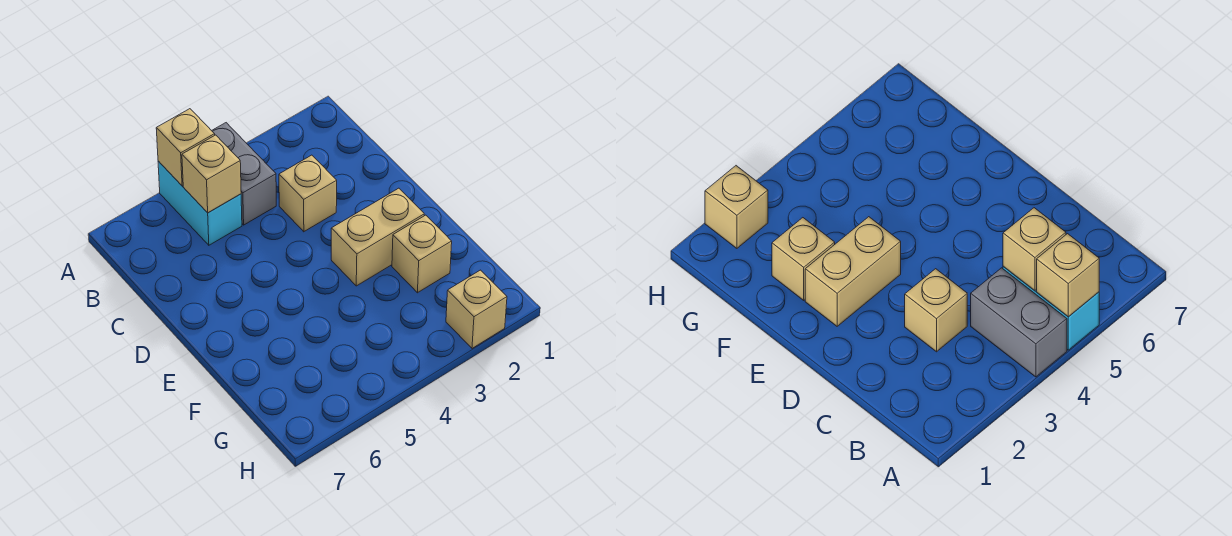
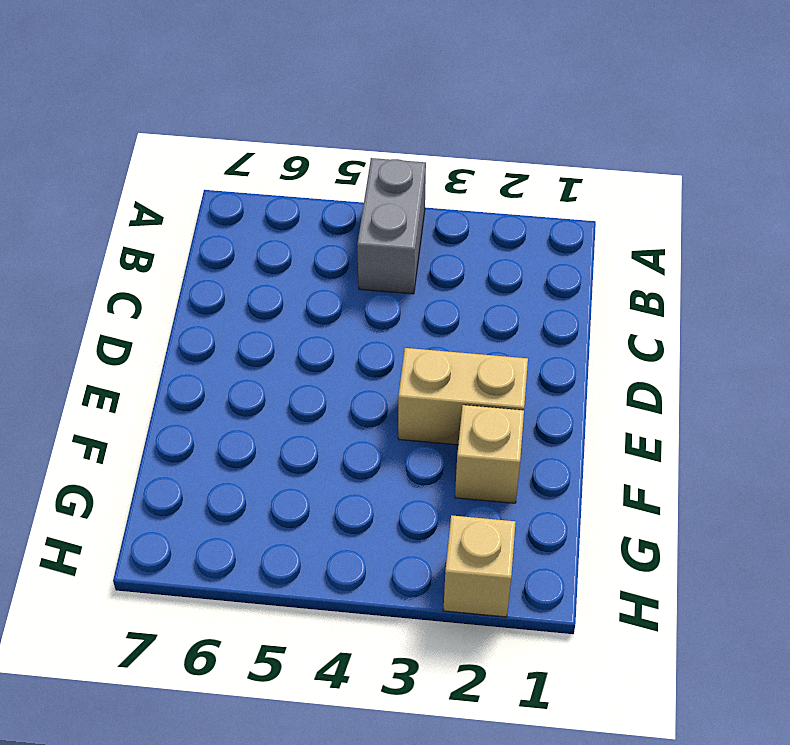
none -> cyan brick A5:B5 level 1
none -> tan brick C3 level 1

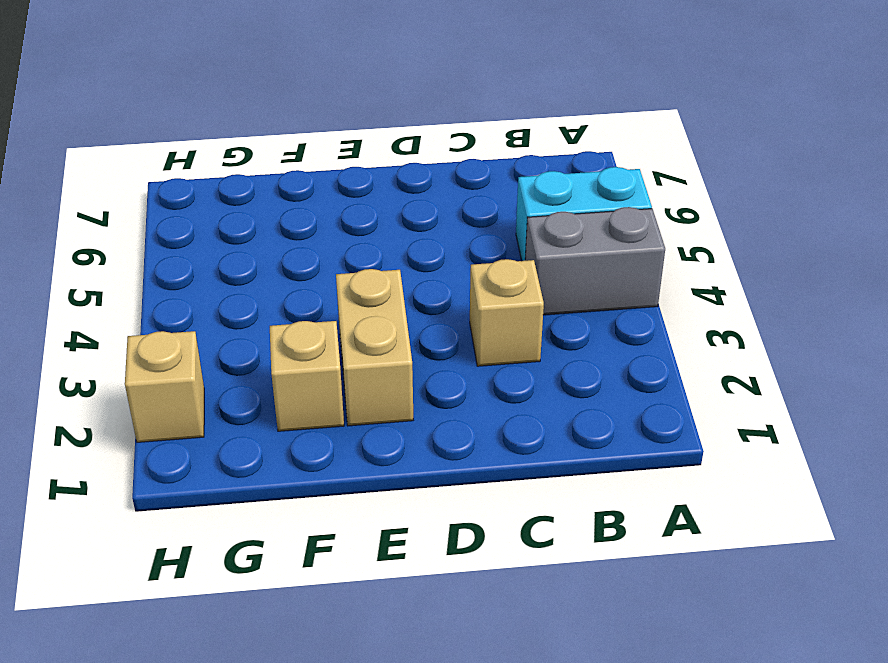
none -> tan brick A5 level 2
none -> tan brick B5 level 2

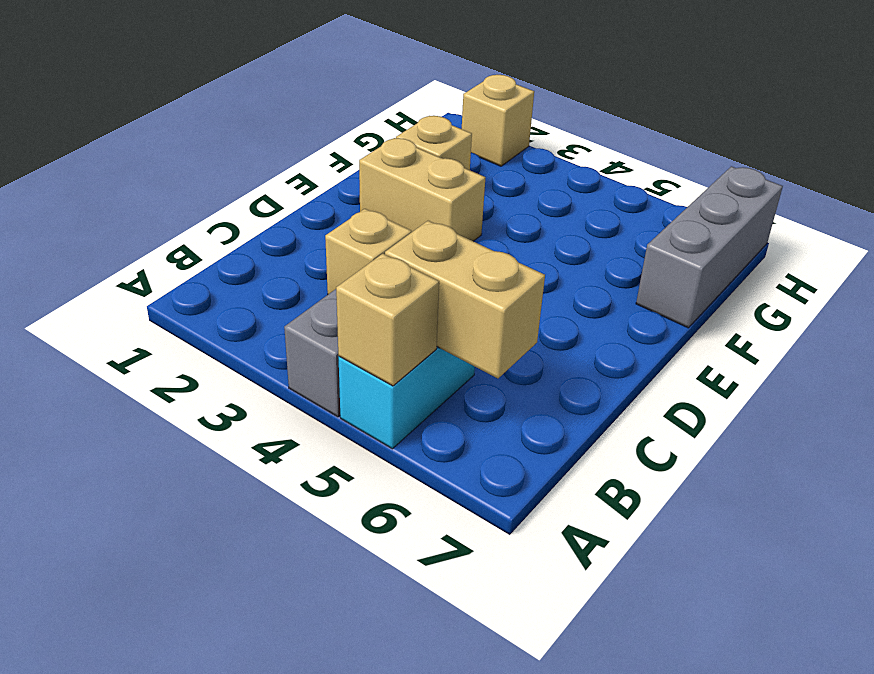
tan brick B5:B6 level 2 -> tan brick B5 level 2
grey brick F7:H7 level 1 -> none

